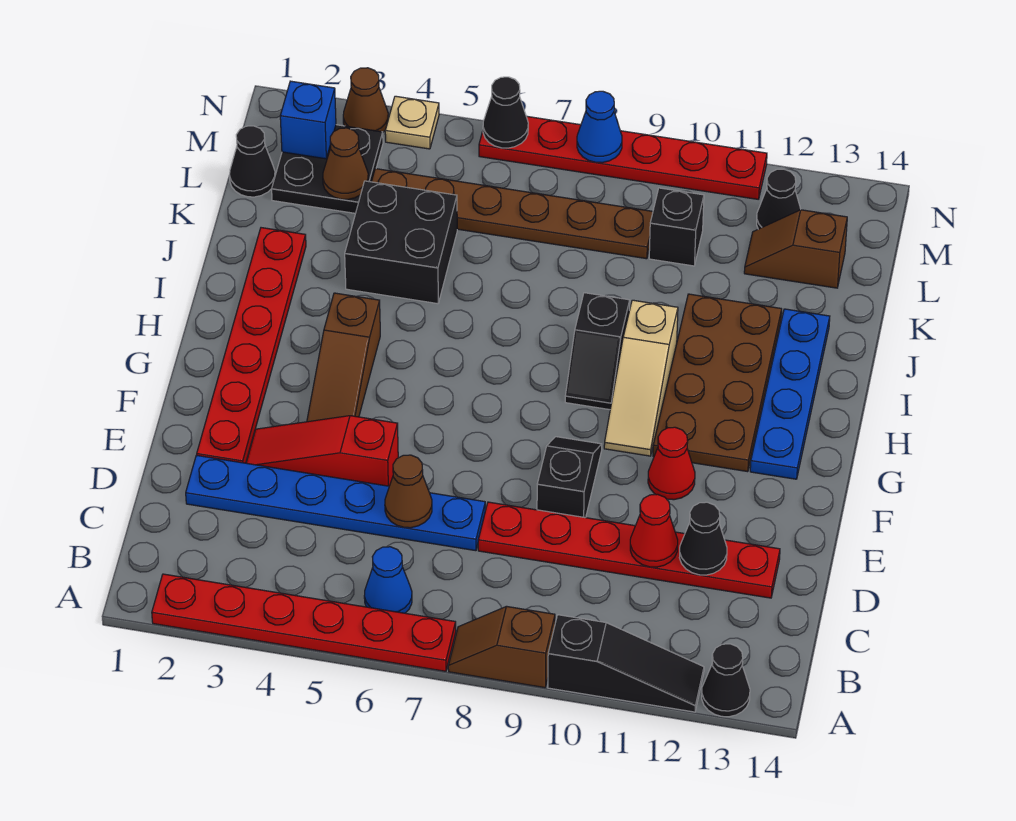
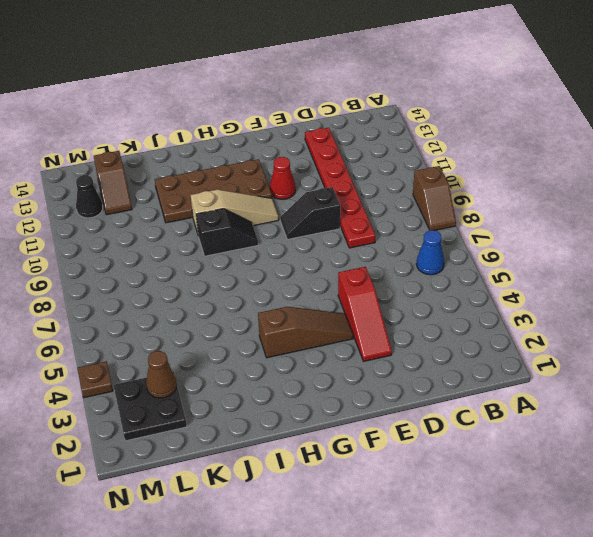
brown plate N4 level 1 -> tan plate N4 level 1
none -> red plate A2:A7 level 1
none -> black slope A10:A12 level 1 top 10
none -> black cone A13 level 1
none -> blue plate D2:D7 level 1

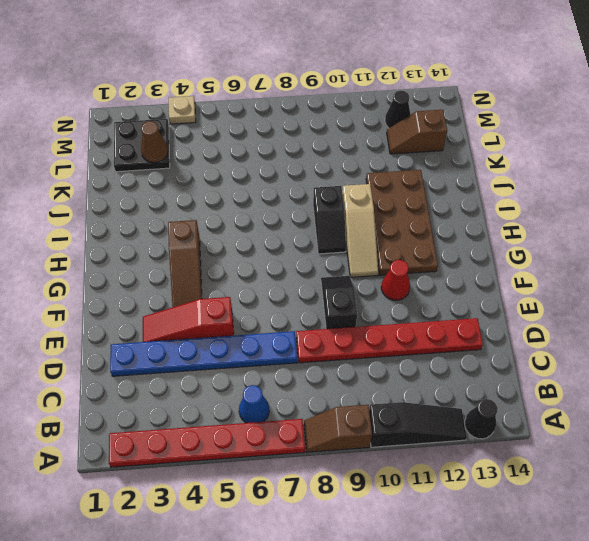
none -> red plate E2:J2 level 1
none -> blue plate G13:J13 level 1
none -> black brick J4:K5 level 1
none -> black cone L1 level 1

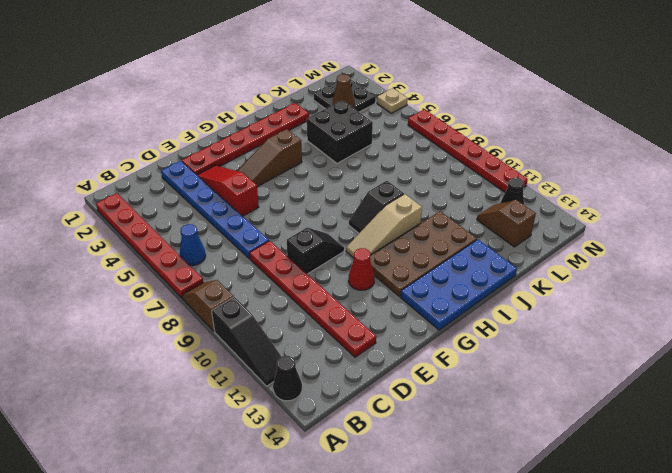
blue plate G13:J14 level 1 -> blue plate G13:J13 level 1
none -> black cone L1 level 1
none -> brown plate L4:L9 level 1
none -> black brick L10 level 1
none -> brown cone N3 level 1

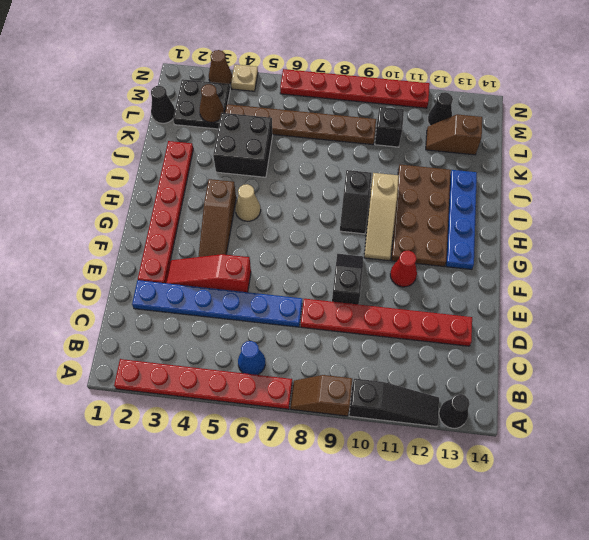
tan cone H5 level 1 -> none
none -> brown cone D6 level 2
none -> red cone D11 level 2
none -> black cone D12 level 2
none -> blue brick M2 level 2

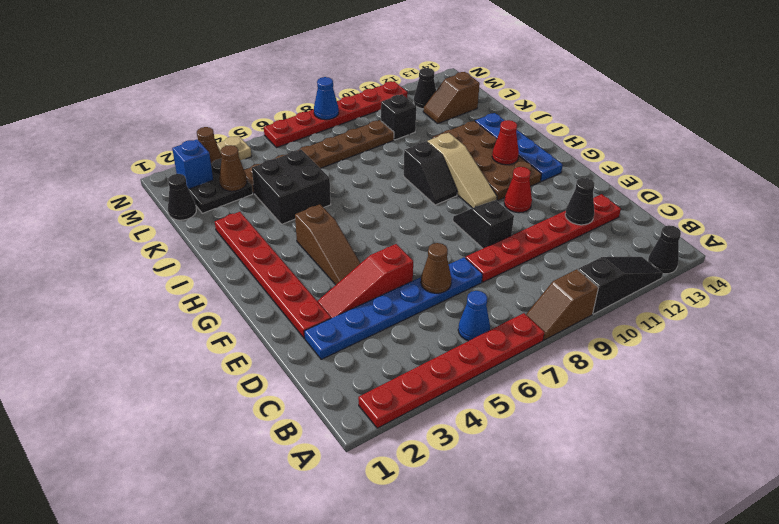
red cone H12 level 2 -> red cone D11 level 2
none -> black cone N6 level 2

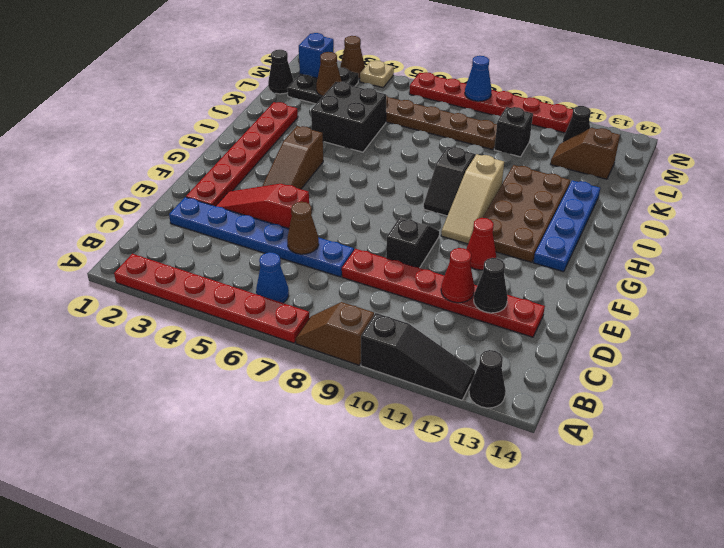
none -> black cone N6 level 2

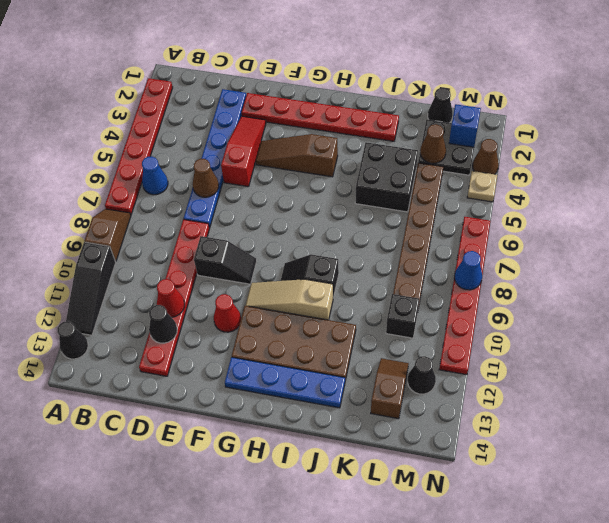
none -> black cone N6 level 2

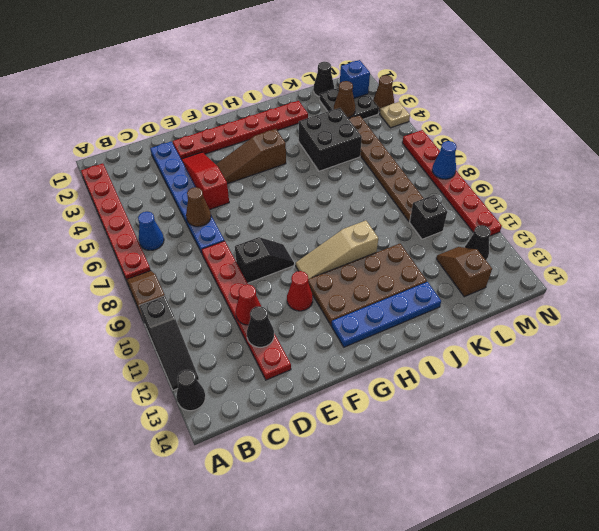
none -> black slope H9:I9 level 1 top I
none -> black cone N6 level 2

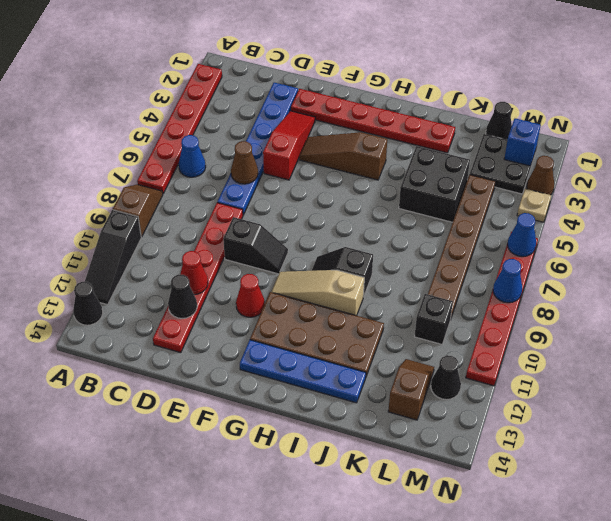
blue cone N6 level 2 -> black cone N6 level 2
none -> brown cone L3 level 2

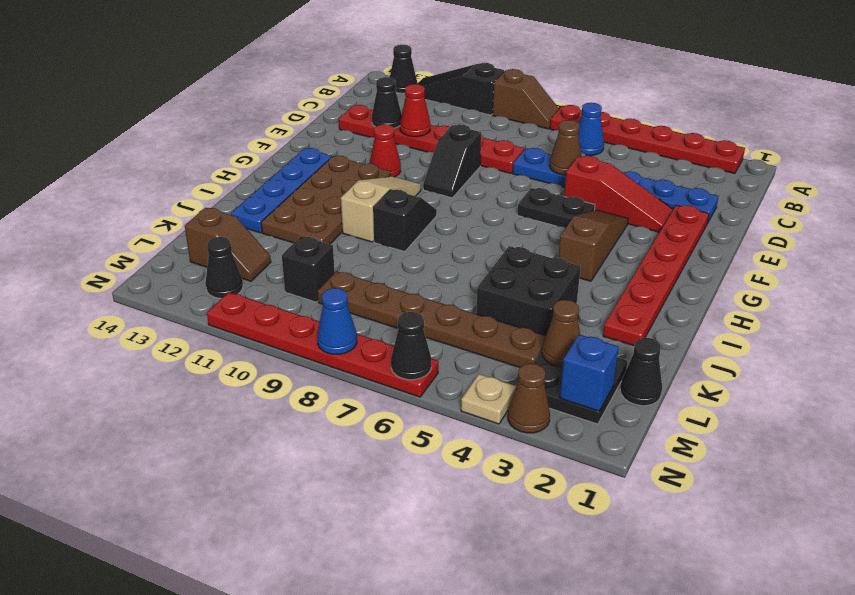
black plate F5:F6 level 1 -> none

